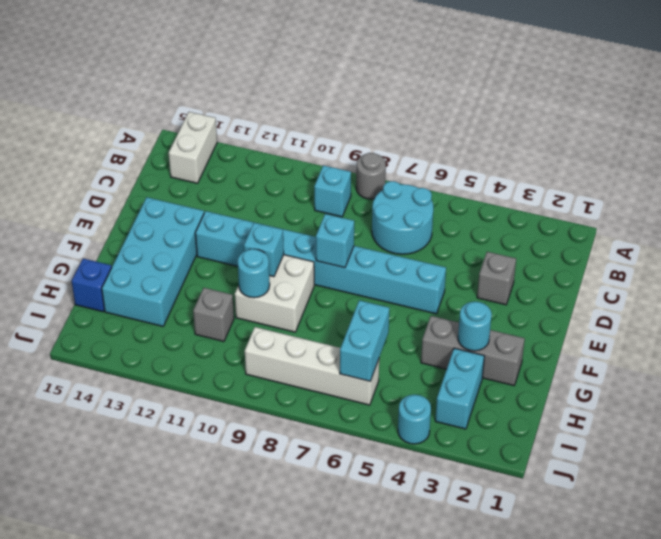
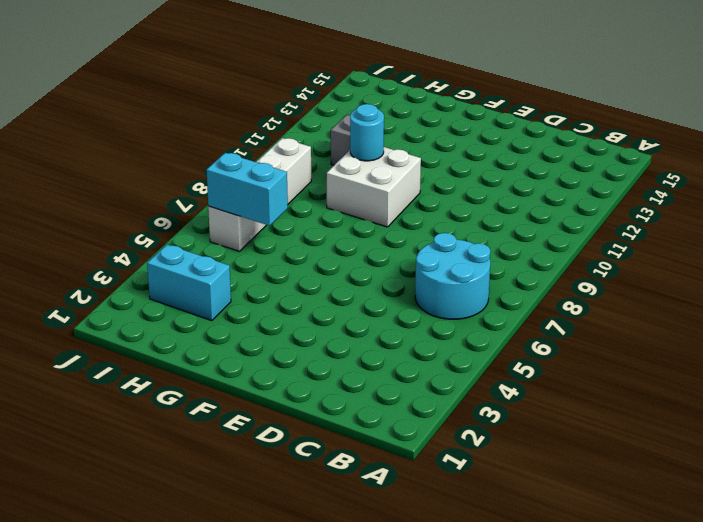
none -> grey round brick A8 level 1
none -> white brick A14:B14 level 1
none -> cyan brick B9 level 1

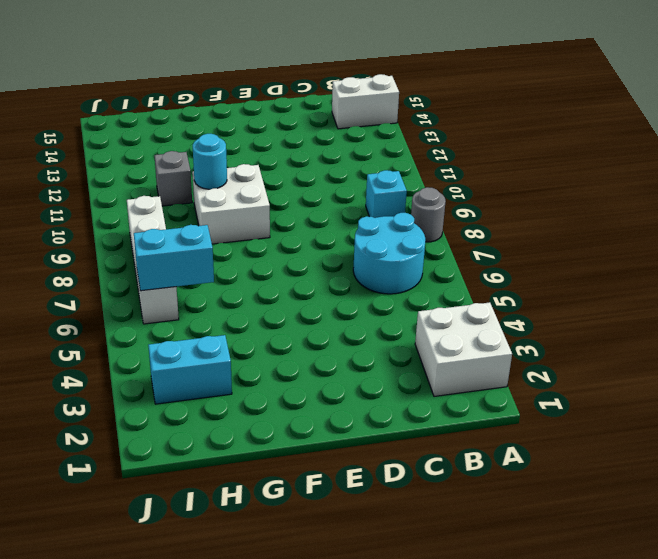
white brick A2:B3 level 1 -> none
none -> grey brick D3 level 1
none -> cyan brick E5:E12 level 1
none -> cyan brick E13:H14 level 1

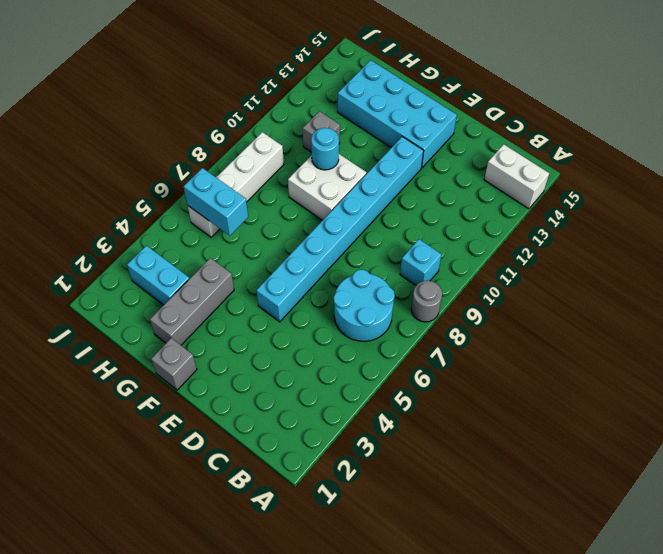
grey brick F1 level 1 -> grey brick D3 level 1
none -> blue brick H15 level 1
none -> cyan round brick J4 level 1
none -> cyan brick E8 level 2

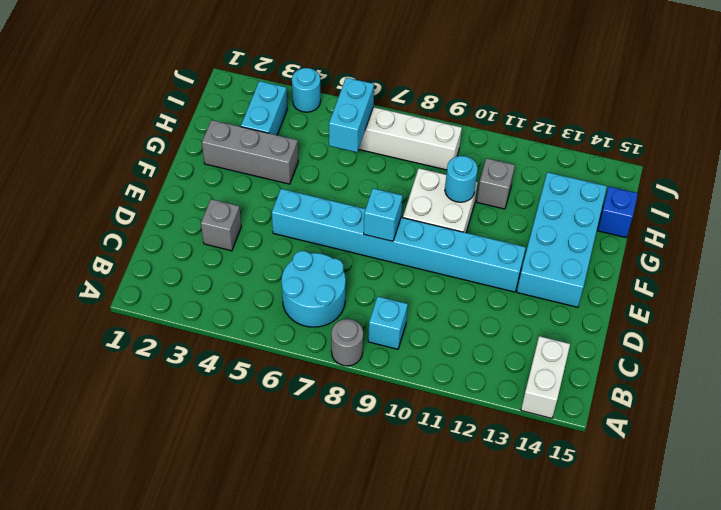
none -> cyan brick F10 level 2
none -> cyan round brick G3 level 2

